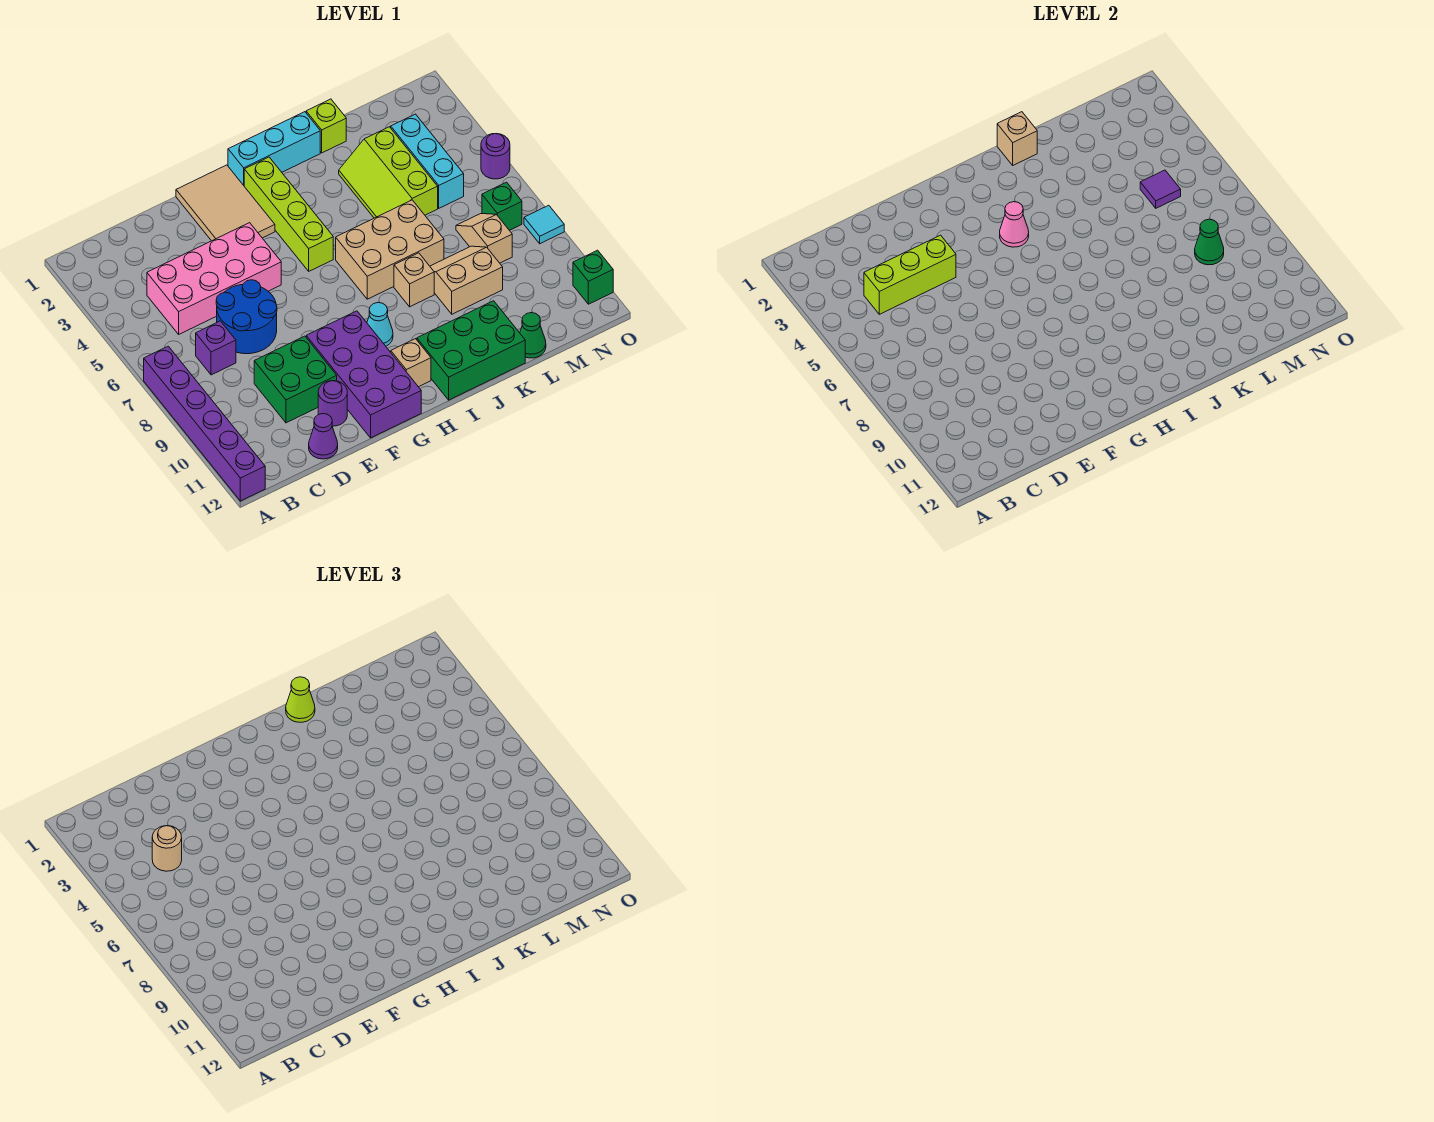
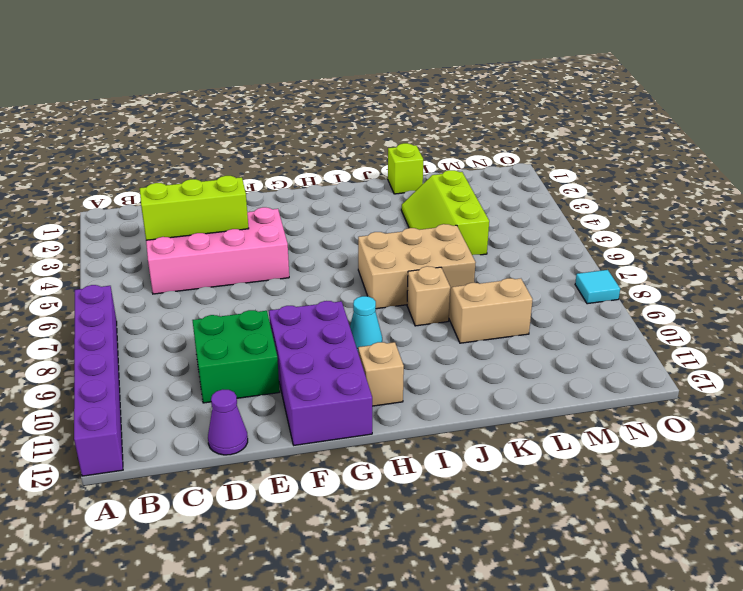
none -> purple brick C7 level 1
none -> blue round brick D6:E7 level 1
none -> purple round brick E11 level 1
none -> tan tile F1:G3 level 1

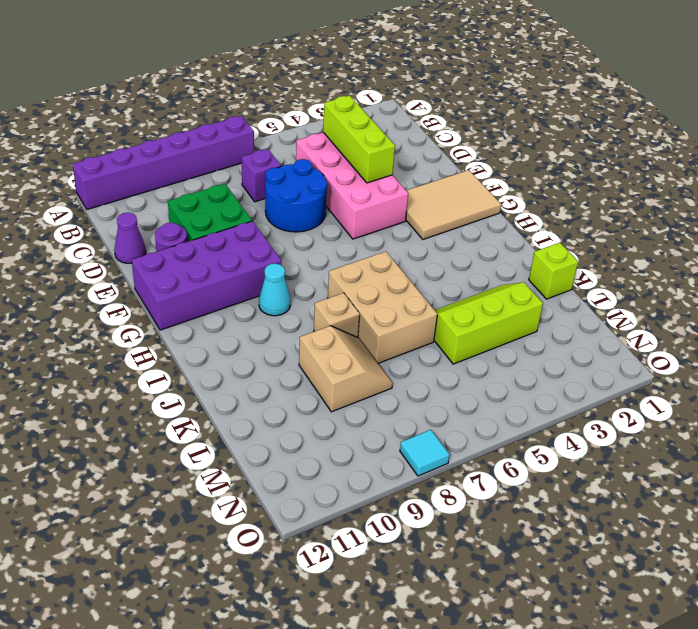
none -> cyan brick H1:J1 level 1
none -> lime brick H2:H5 level 1
none -> tan brick H11 level 1
none -> green brick I11:K12 level 1

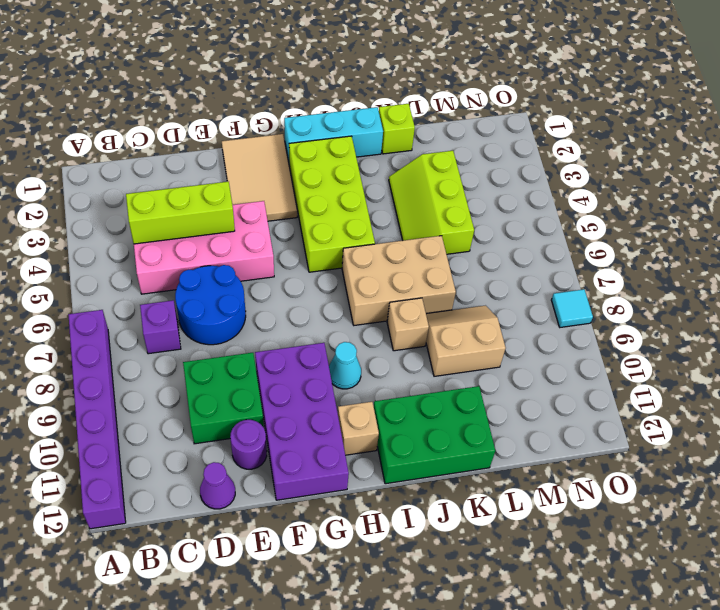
lime brick H2:I5 level 1 -> lime brick H2:H5 level 1
none -> green cone L12 level 1
none -> cyan brick M3:M5 level 1
none -> tan slope M7:M8 level 1 top 8
none -> green brick N7 level 1

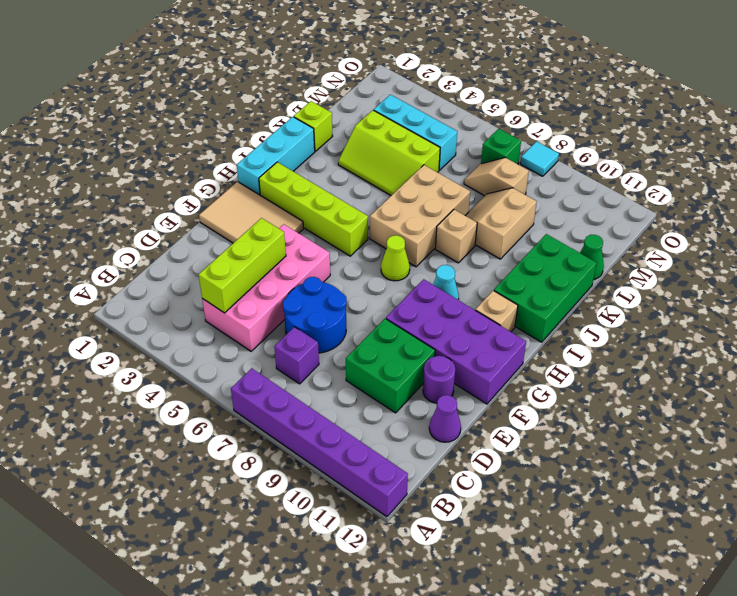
lime cone H7 level 1 -> lime cone J1 level 3
none -> purple round brick O5 level 1
none -> green brick O11 level 1
none -> pink cone H4 level 2
none -> tan brick J1 level 2

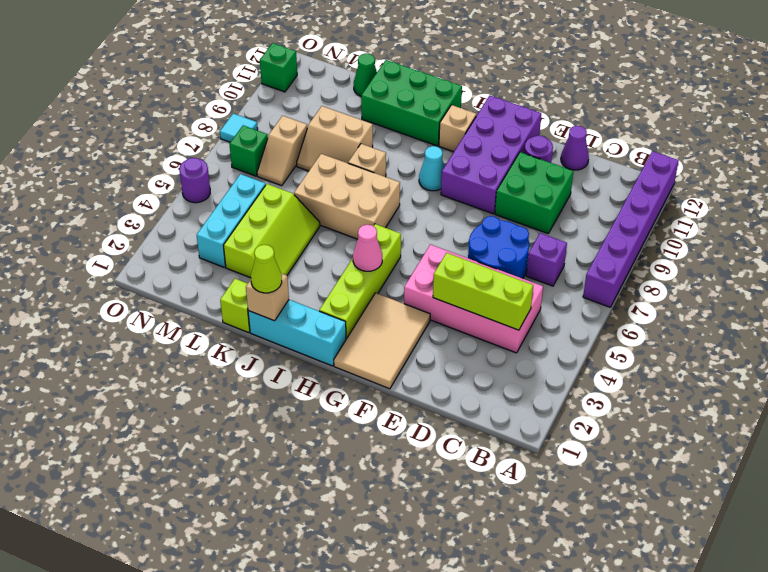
none -> purple tile M5 level 2
none -> green cone M8 level 2
none -> tan round brick C4 level 3

